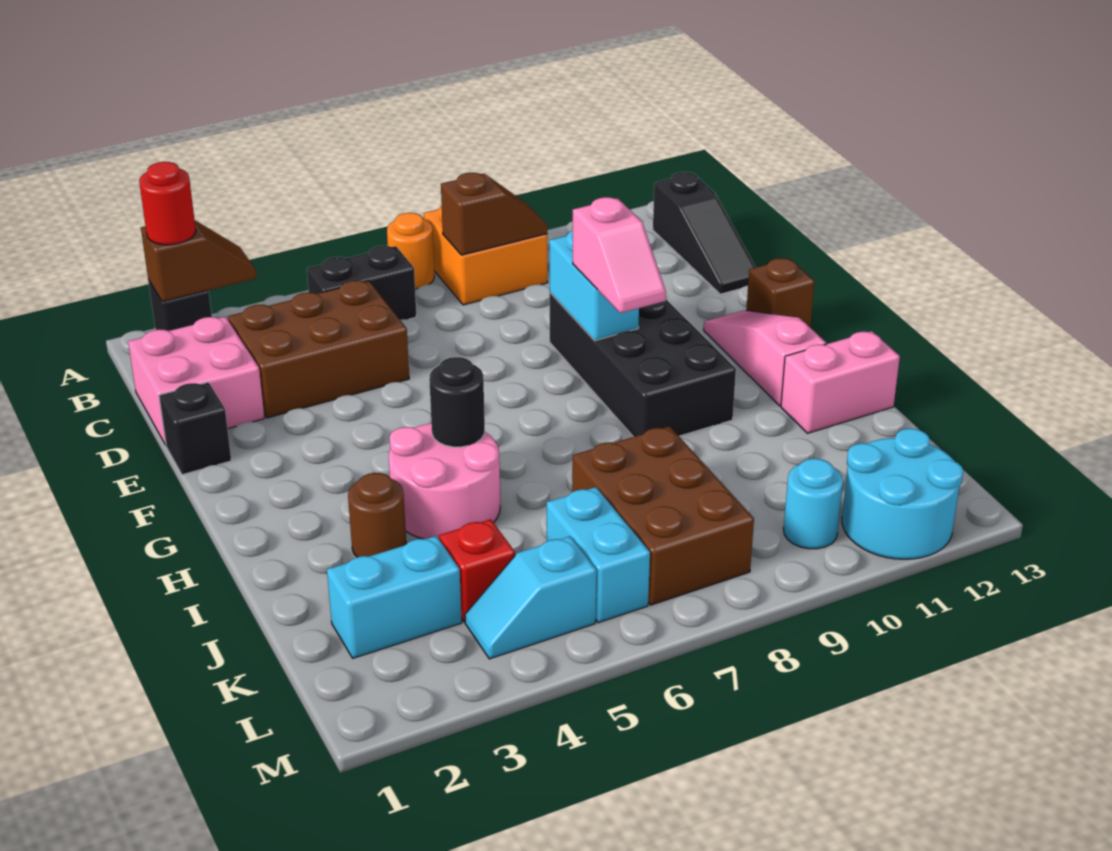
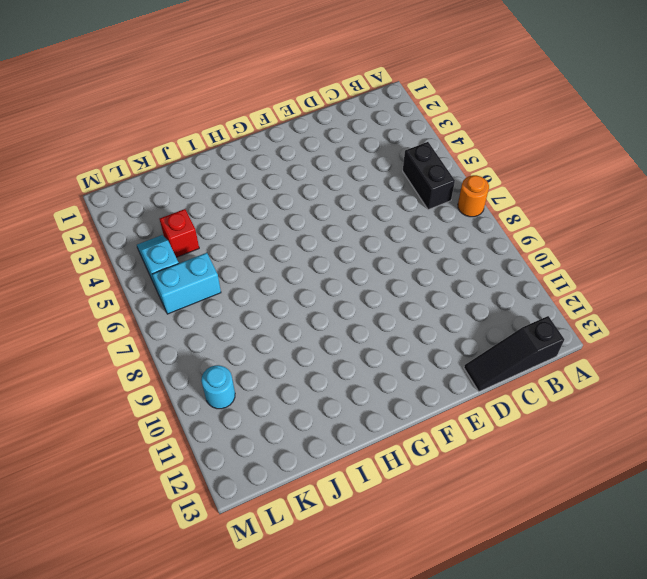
none -> black brick A2 level 1
none -> orange brick A8:B9 level 1
none -> pink brick C1:D2 level 1

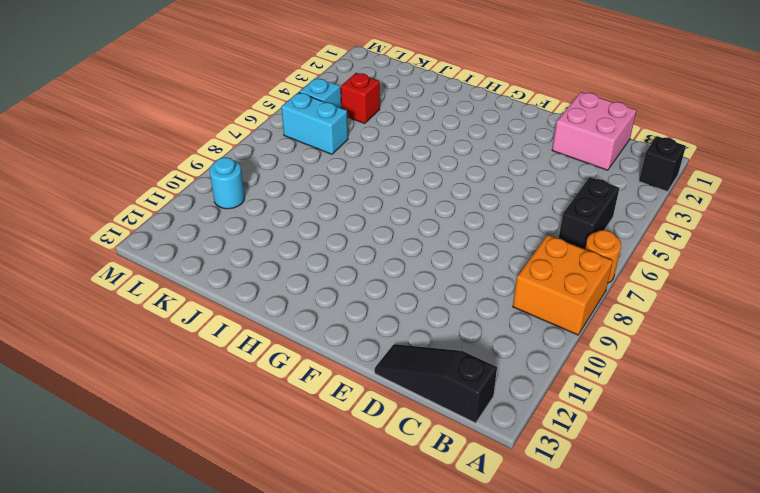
none -> brown brick C3:D5 level 1
none -> black brick E1 level 1
none -> black brick E9:H10 level 1

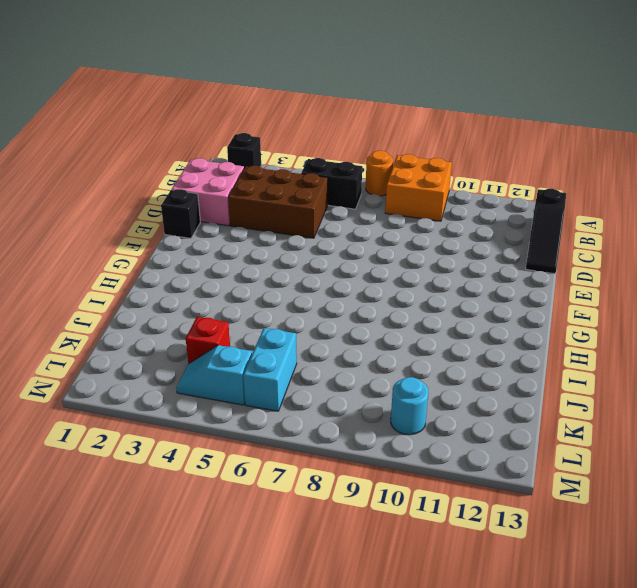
none -> black brick E9:H10 level 1
none -> pink slope F12:H12 level 1 top H
none -> brown brick F13 level 1

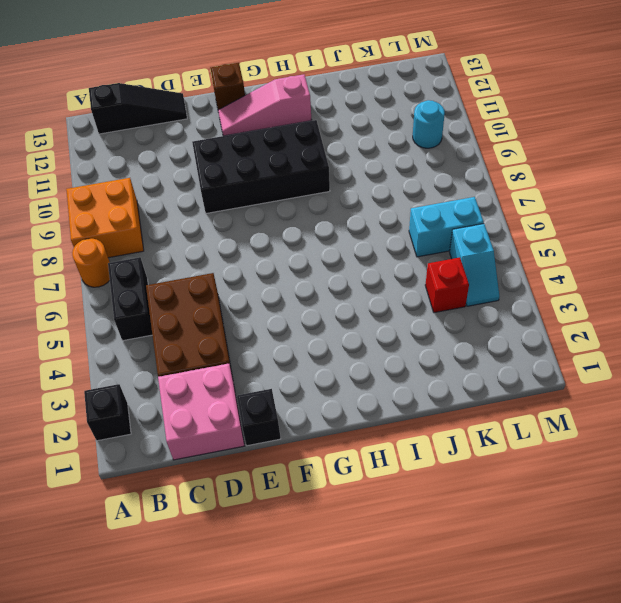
none -> pink round brick H4:I5 level 1
none -> brown round brick I3 level 1
none -> pink brick I12:I13 level 1

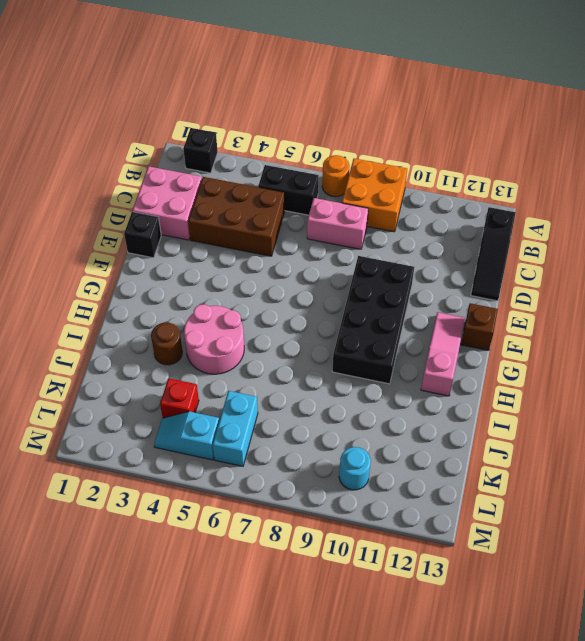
pink brick C7:C8 level 1 -> pink brick I12:I13 level 1
none -> brown brick J7:L8 level 1
none -> cyan brick K2:K3 level 1
none -> cyan round brick L11:M12 level 1

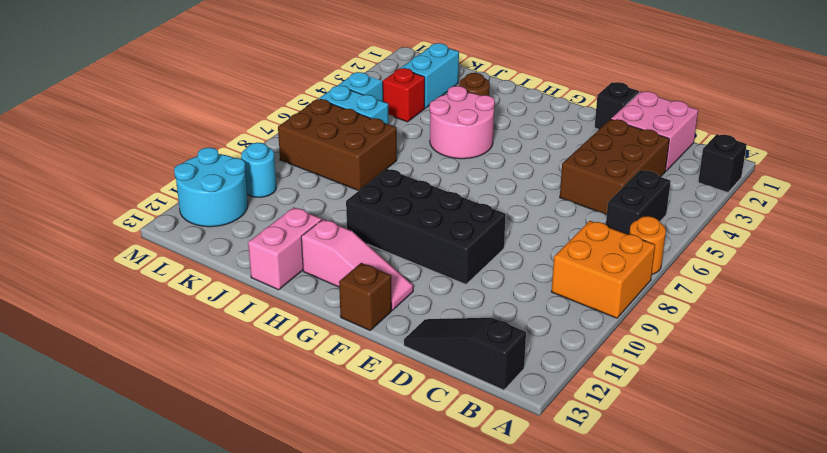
none -> brown slope A2:A3 level 2 top 2
none -> brown slope B8:B9 level 2 top 8
none -> cyan brick E9:F9 level 2

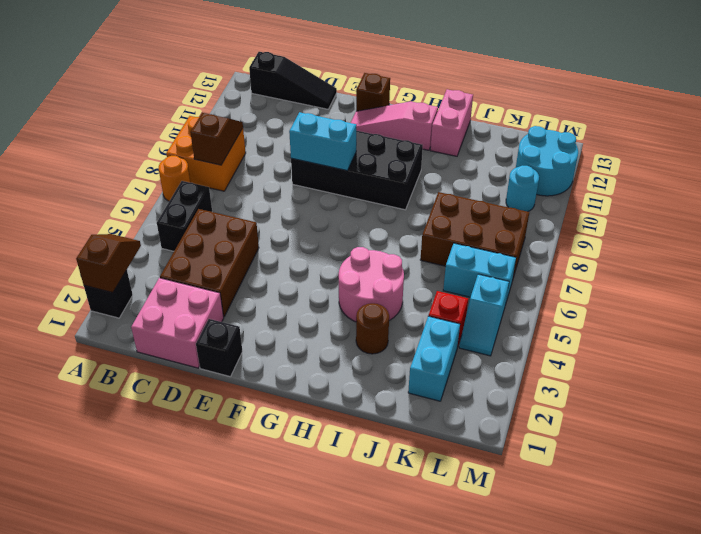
none -> black round brick H5 level 2
none -> red round brick A2 level 3
none -> pink slope F9:G9 level 3 top F

